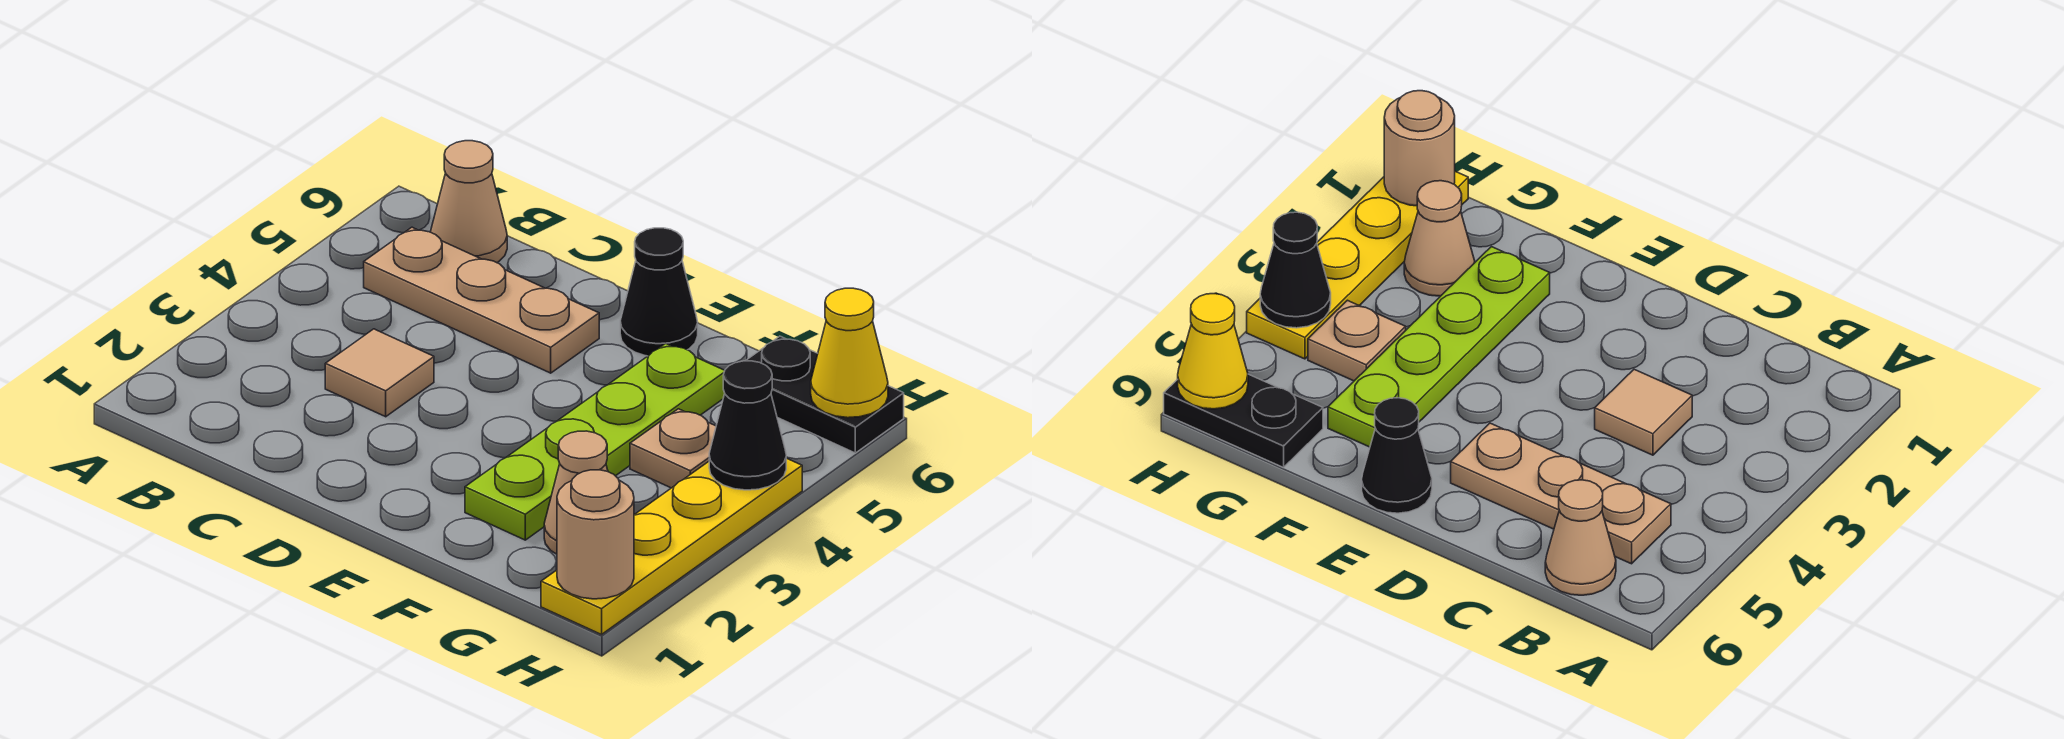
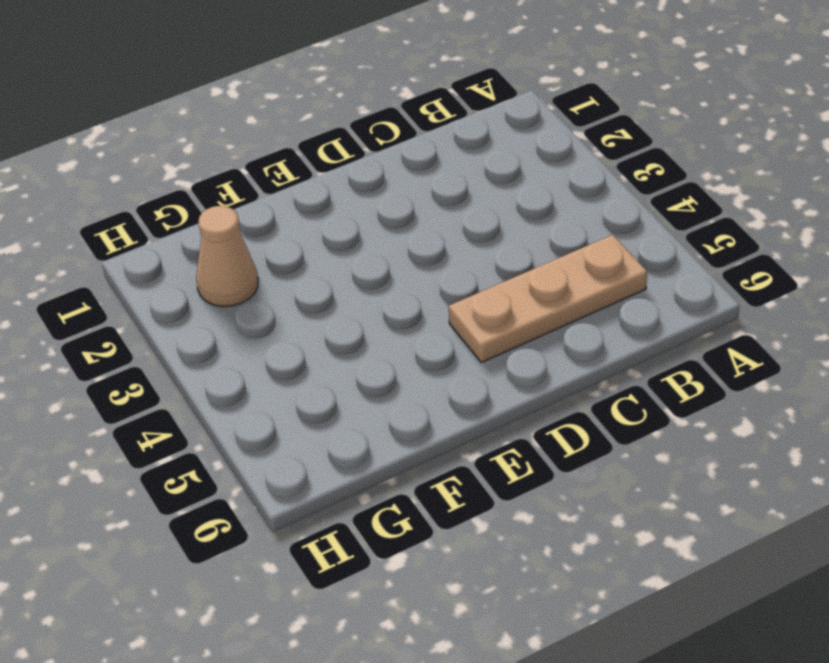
none -> tan cone B6 level 1
none -> tan tile C3 level 1
none -> black cone E6 level 1

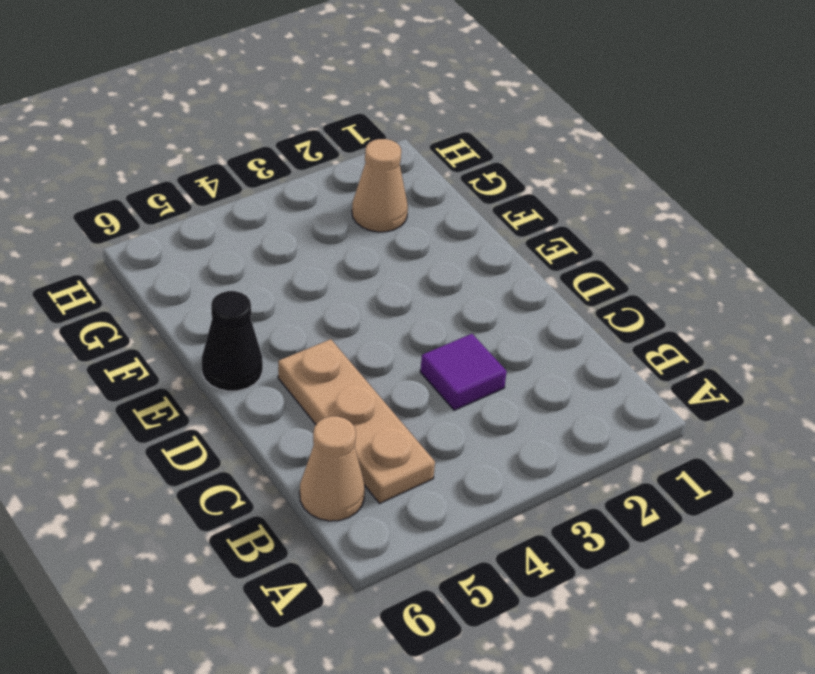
purple tile C3 level 1 -> tan tile C3 level 1
none -> lime plate F2:F5 level 1
none -> tan plate G4 level 1
none -> black plate G6:H6 level 1

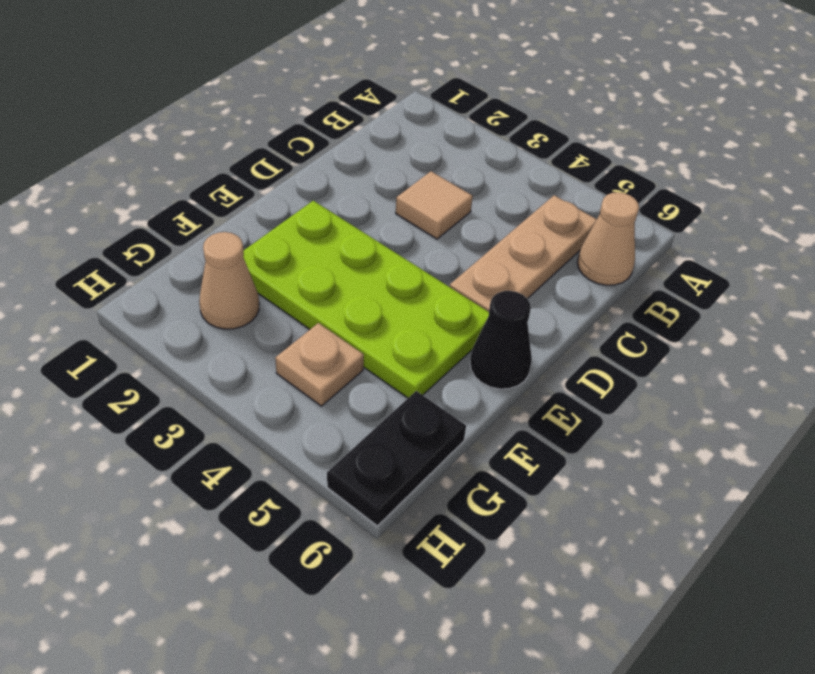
lime plate E2:F5 level 1 -> lime plate F2:F5 level 1
none -> yellow plate H1:H4 level 1
none -> tan round brick H1 level 2
none -> black cone H4 level 2

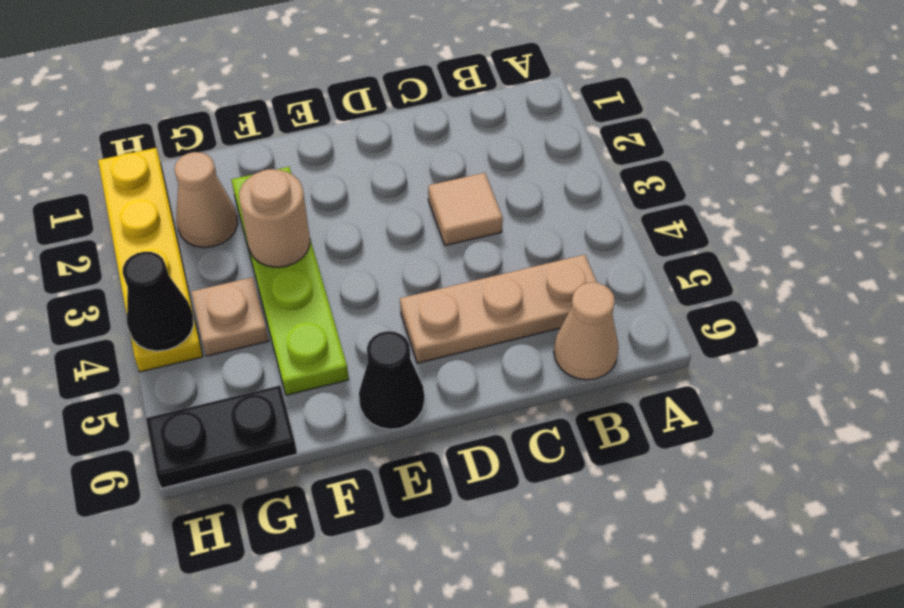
tan round brick F3 level 2 -> tan round brick H1 level 2
none -> yellow cone H6 level 2

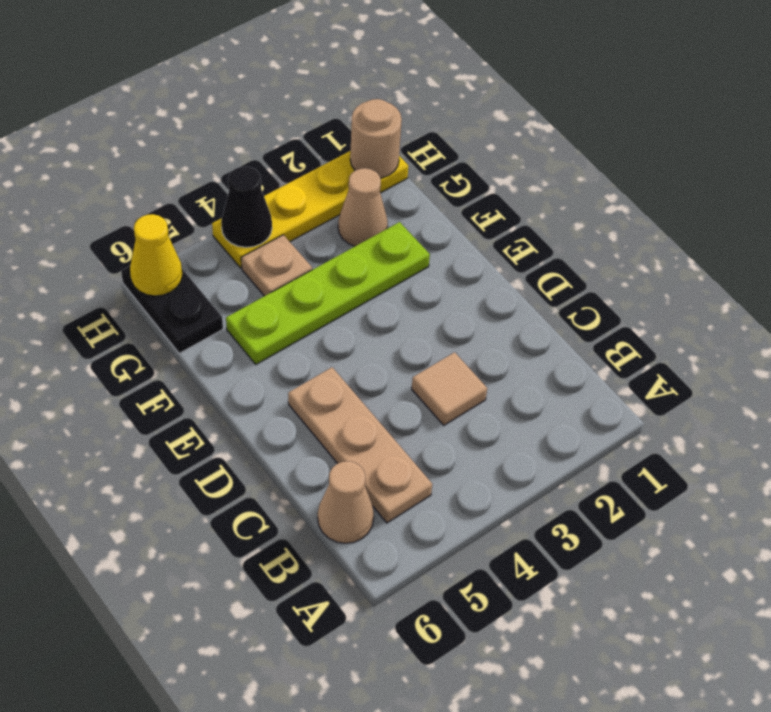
none -> black cone E6 level 1

